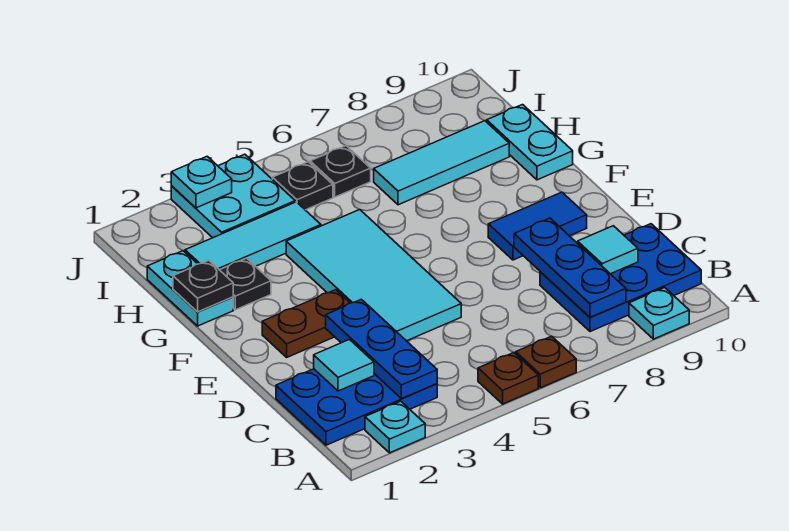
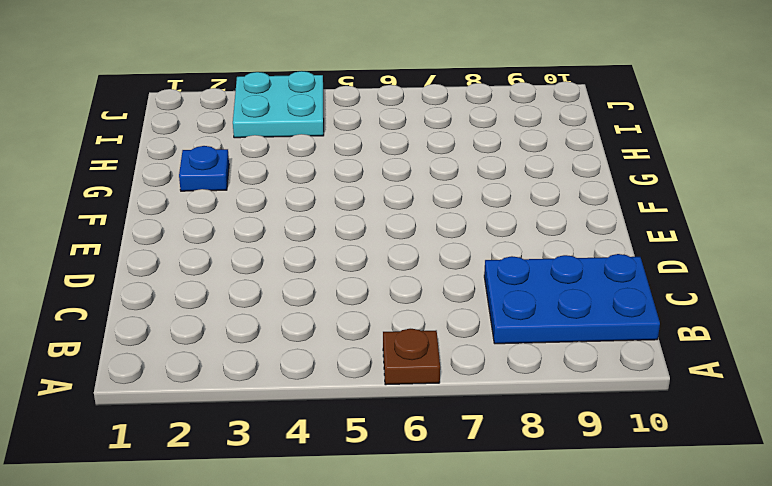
blue plate G2 level 1 -> black plate G2 level 1
none -> cyan plate A2 level 1
none -> brown plate A5 level 1
none -> cyan plate A9 level 1

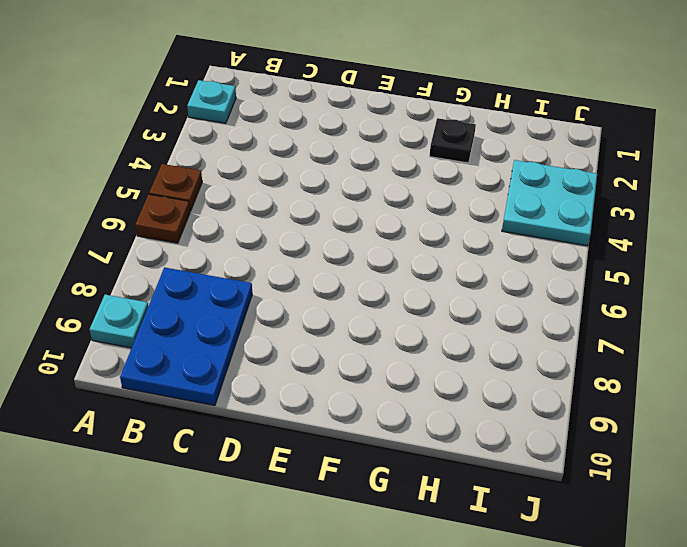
none -> blue plate B1:C3 level 1
none -> cyan tile D4:G5 level 1
none -> brown plate E2:E3 level 1

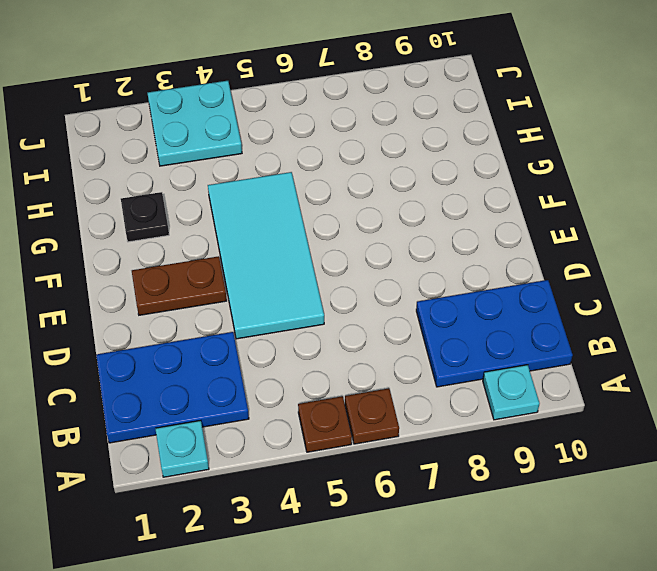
none -> blue tile E8:E9 level 1
none -> cyan plate G1:H1 level 1
none -> cyan plate G10:H10 level 1

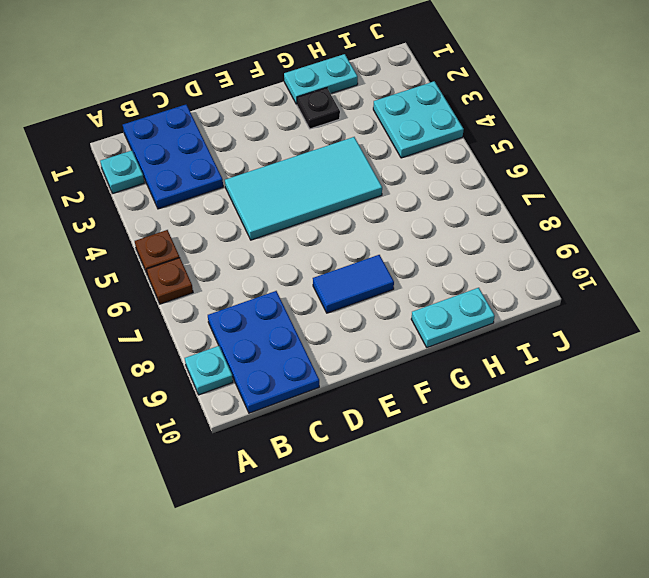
blue tile E8:F8 level 1 -> blue tile E8:E9 level 1
none -> brown plate E2:E3 level 1
none -> cyan tile H2:H4 level 1
none -> cyan tile H7:H9 level 1

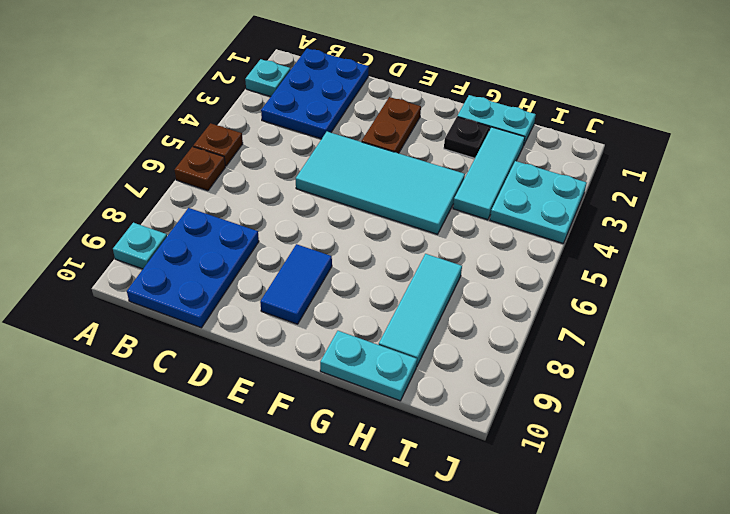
none -> black plate I5 level 1
none -> black plate I6 level 1
none -> blue plate B3:D3 level 2

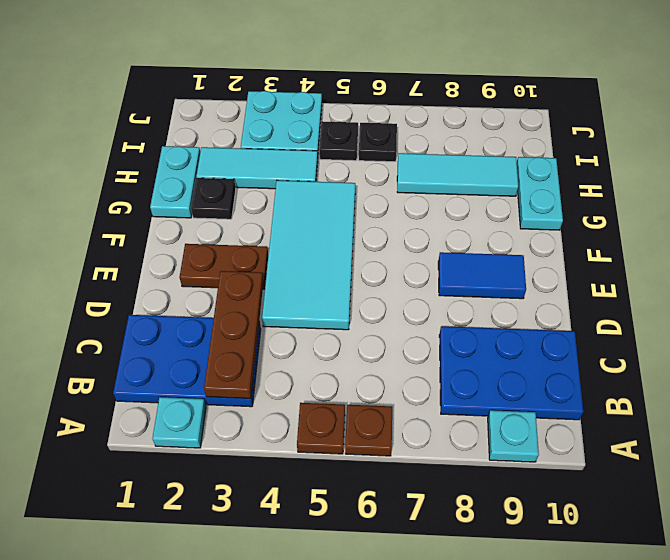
brown plate B3:D3 level 2 -> blue plate B3:D3 level 2
none -> blue plate B8:D8 level 2
none -> cyan tile C2 level 2
none -> cyan tile C9 level 2

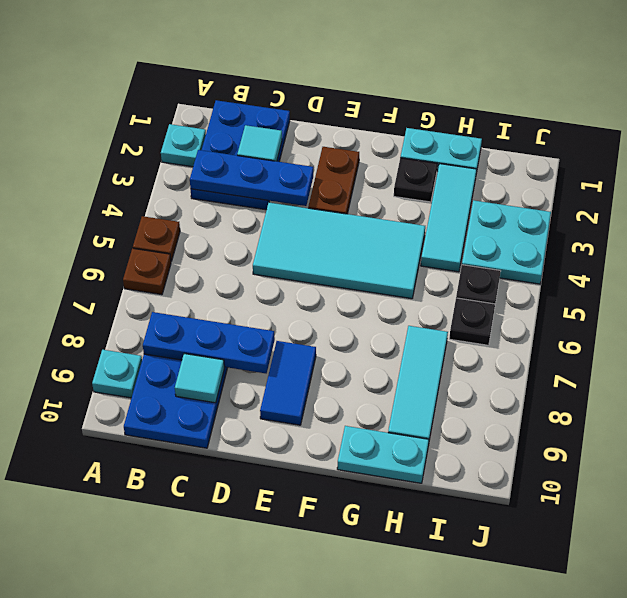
none -> black plate G1 level 2
none -> cyan plate J3 level 2

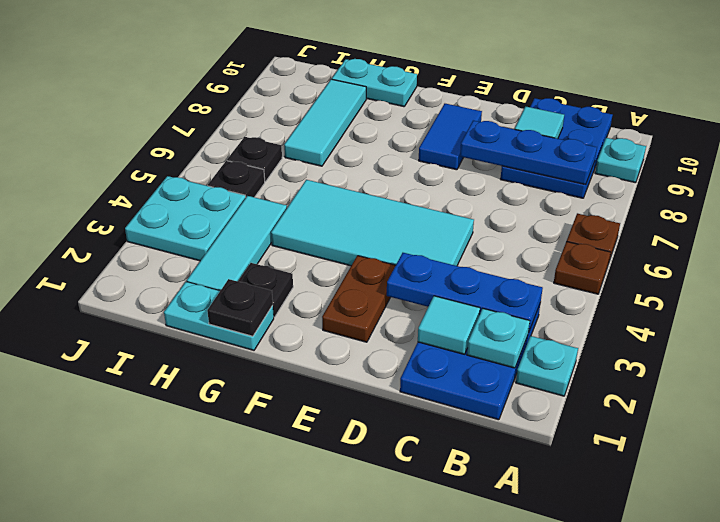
cyan plate B2 level 2 -> cyan plate J3 level 2

